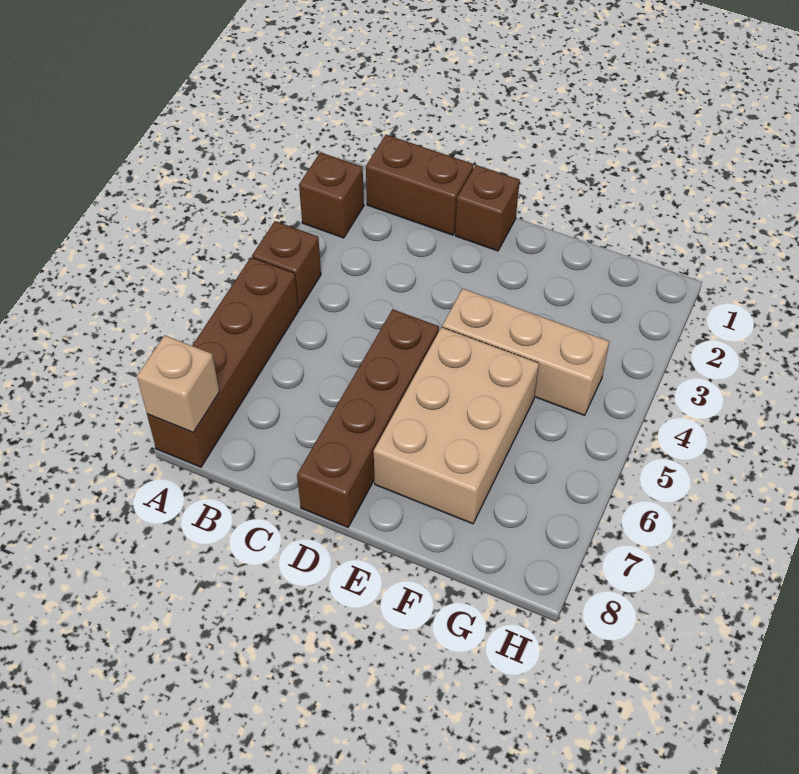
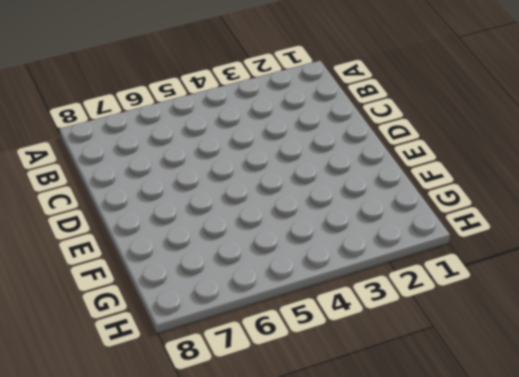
none -> brown brick A2 level 1
none -> brown brick A4 level 1

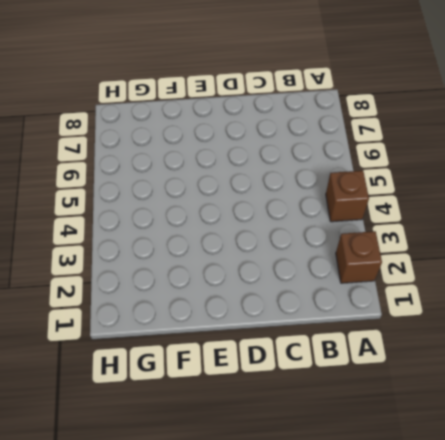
none -> brown brick A5:A8 level 1
none -> brown brick B1:C1 level 1

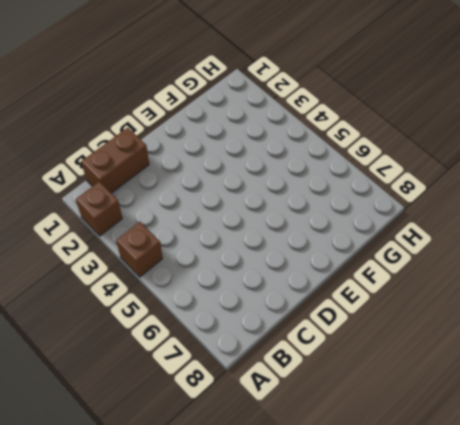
none -> brown brick A5:A8 level 1
none -> brown brick D1 level 1

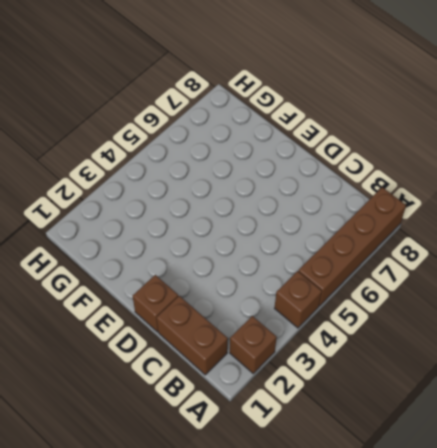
none -> brown brick D5:D8 level 1
none -> tan brick E4:G4 level 1

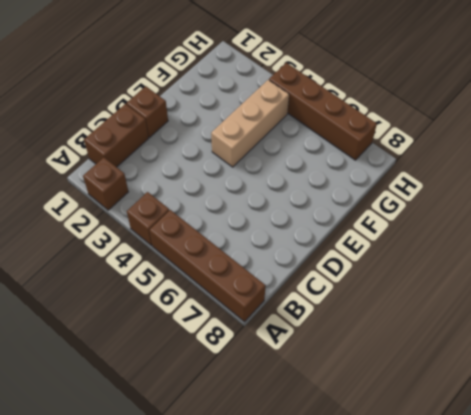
brown brick H4:H7 level 1 -> brown brick D5:D8 level 1
none -> tan brick E5:F7 level 1
none -> tan brick A8 level 2

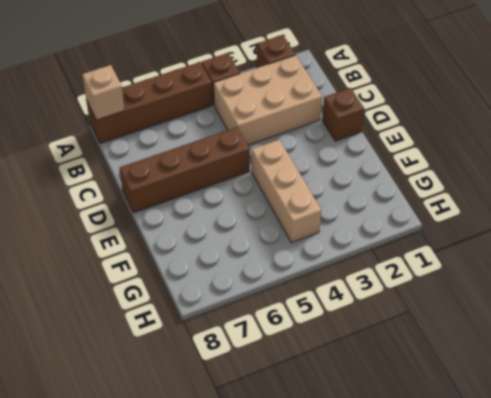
tan brick B2:C4 level 1 -> tan brick E5:F7 level 1
none -> brown brick B1:C1 level 1

